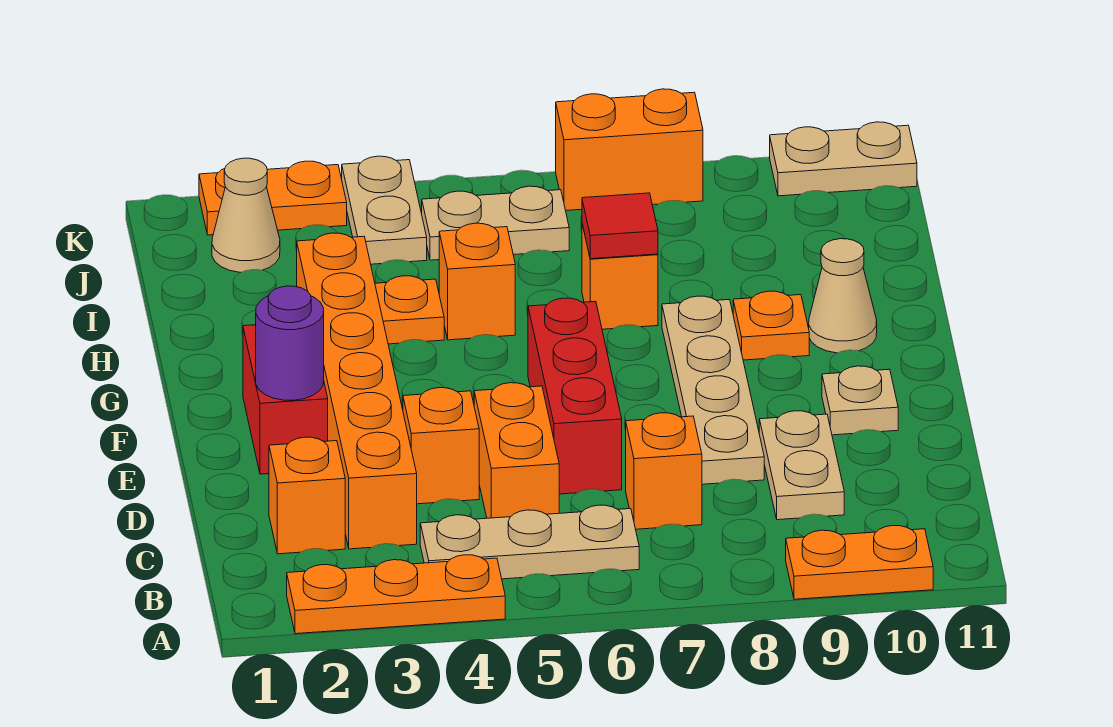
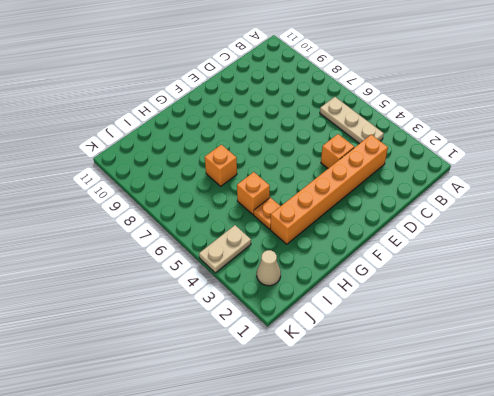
none -> orange plate A2:A4 level 1
none -> orange plate A9:A10 level 1
none -> orange brick C2 level 1

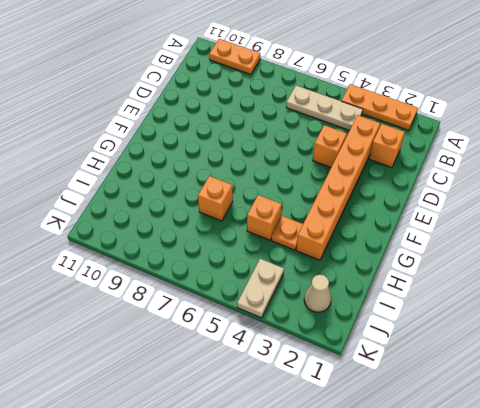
none -> orange brick C5:D5 level 1
none -> orange brick C7 level 1
none -> tan plate C9:D9 level 1

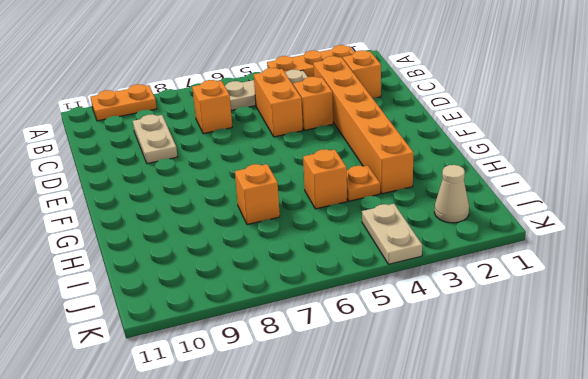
none -> red brick D6:F6 level 1
none -> tan plate D8:G8 level 1
none -> red brick E2:F2 level 1

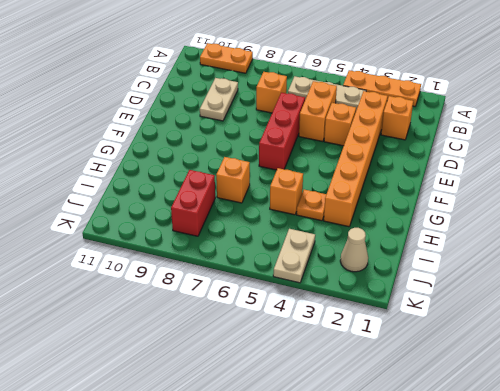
red brick I8:J8 level 1 -> red brick E2:F2 level 1
none -> tan plate D8:G8 level 1
none -> tan plate E10 level 1
none -> orange plate G9 level 1

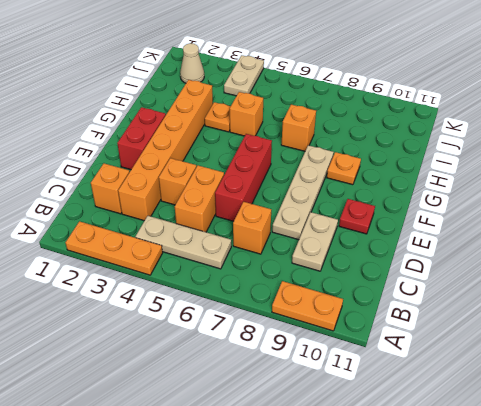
red plate E10 level 1 -> tan plate E10 level 1
none -> tan cone G10 level 1
none -> tan plate J5:J6 level 1
none -> orange plate K2:K3 level 1

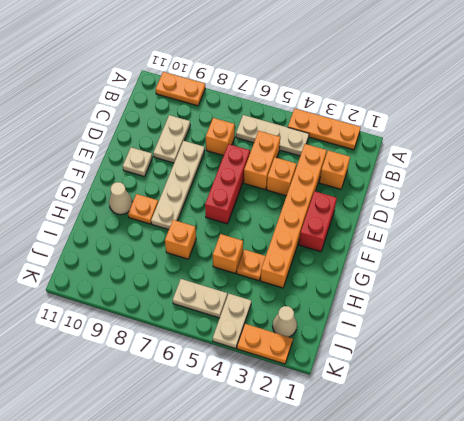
none -> orange brick K7:K8 level 1
none -> tan plate K10:K11 level 1
none -> purple round brick E2 level 2

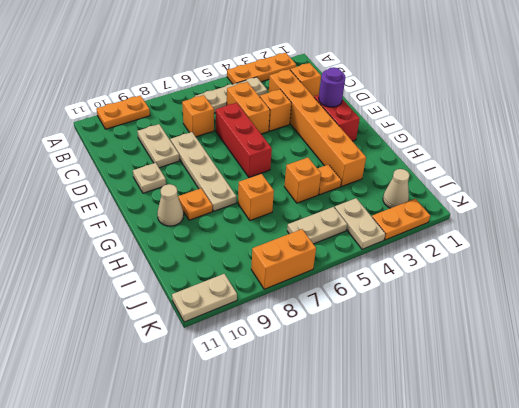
none -> red tile H7 level 2

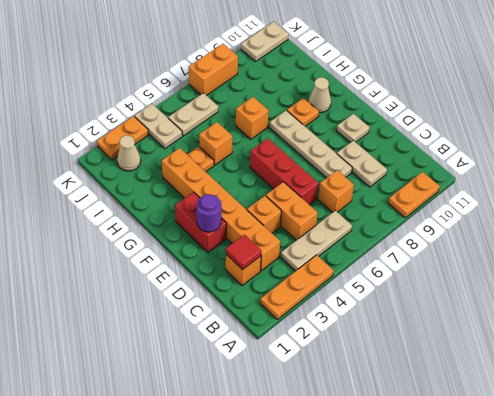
red tile C2 level 2 -> red tile H7 level 2

